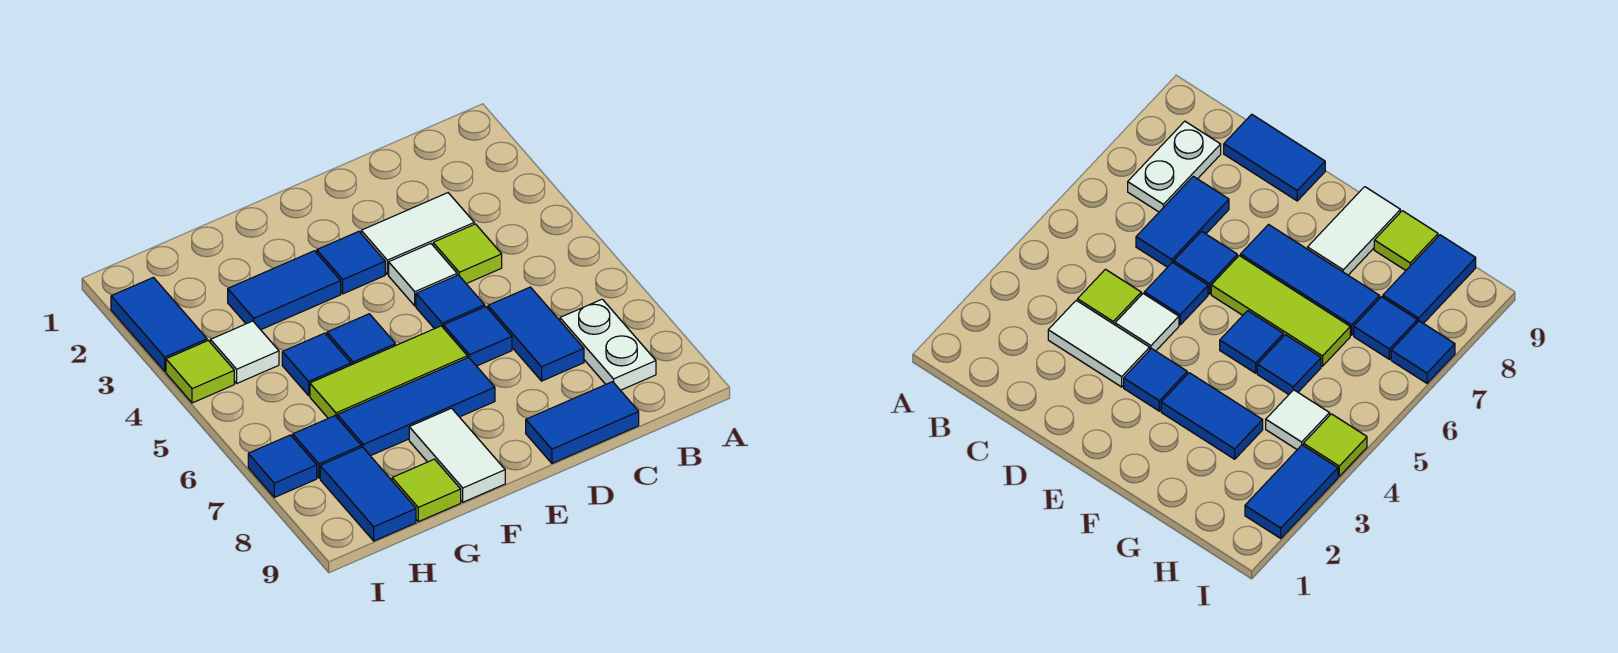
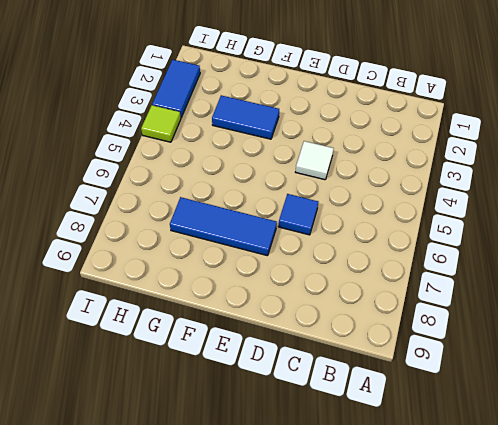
none -> white plate B7:B8 level 1
none -> white tile C3:D3 level 1
none -> lime tile C4 level 1

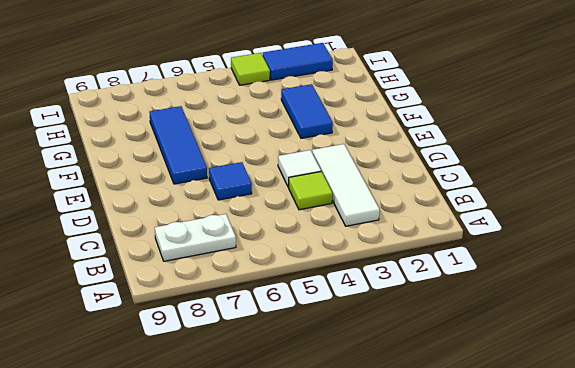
white tile B3:D3 level 1 -> white tile C3:D3 level 1
none -> blue tile C6:C7 level 1
none -> blue tile C9:D9 level 1
none -> blue tile D5 level 1

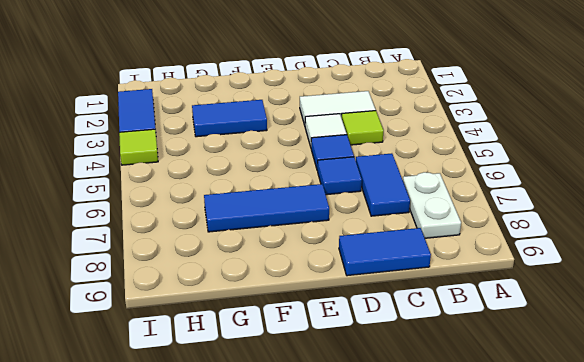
none -> blue tile E3 level 1
none -> lime tile E6:G6 level 1
none -> blue tile F5 level 1

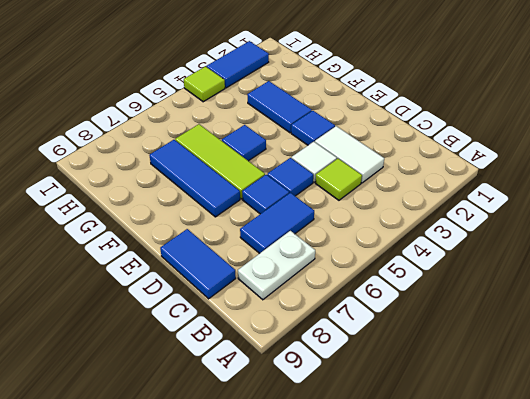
none -> white tile F8:F9 level 1
none -> blue tile G5 level 1
none -> lime tile G9 level 1

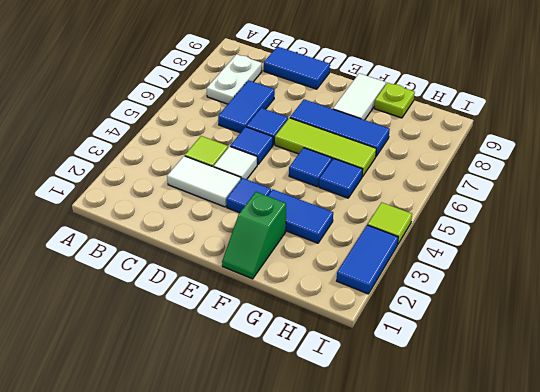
green slope F1:F2 level 1 top 2 -> none
lime plate G9 level 1 -> lime tile G9 level 1
none -> white tile H4 level 1
none -> blue tile H7 level 1
none -> blue tile H8:H9 level 1

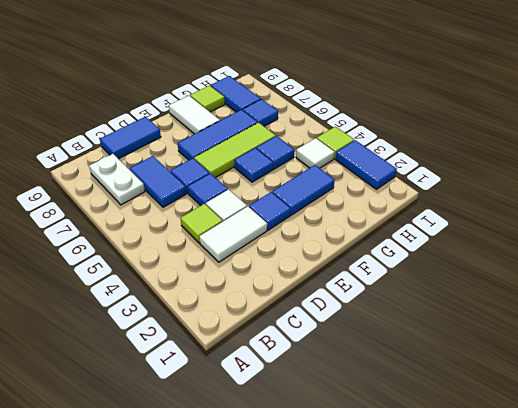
none -> blue tile I7 level 1

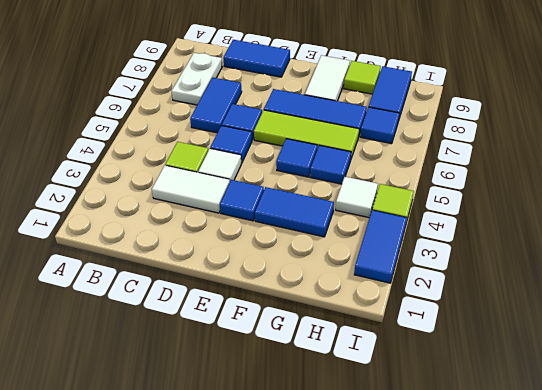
none -> blue tile I7 level 1

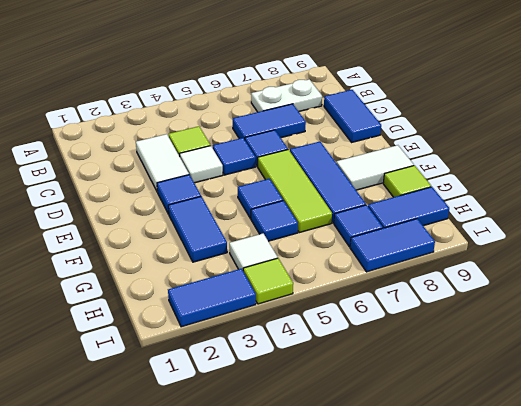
blue tile I7:I8 level 1 -> blue tile I7 level 1

